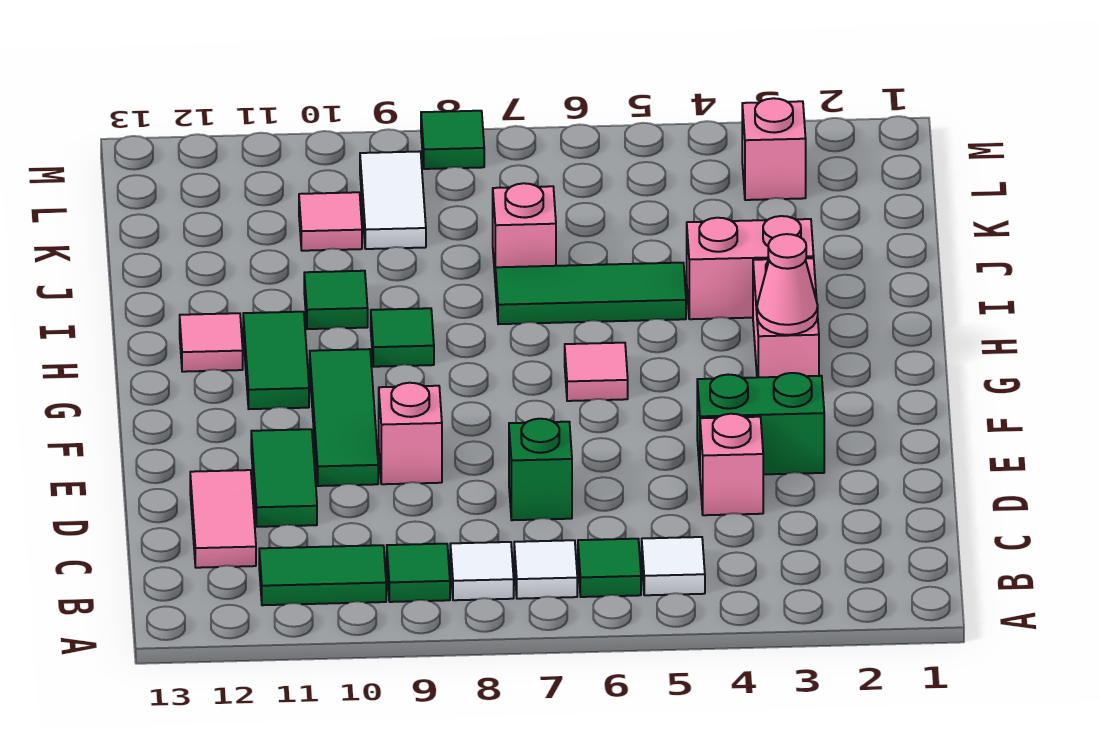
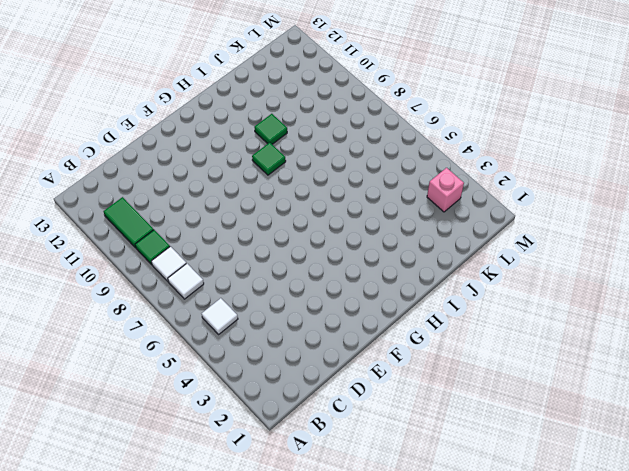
none -> green tile B6 level 1
none -> pink tile C12:D12 level 1
none -> pink brick D4 level 1

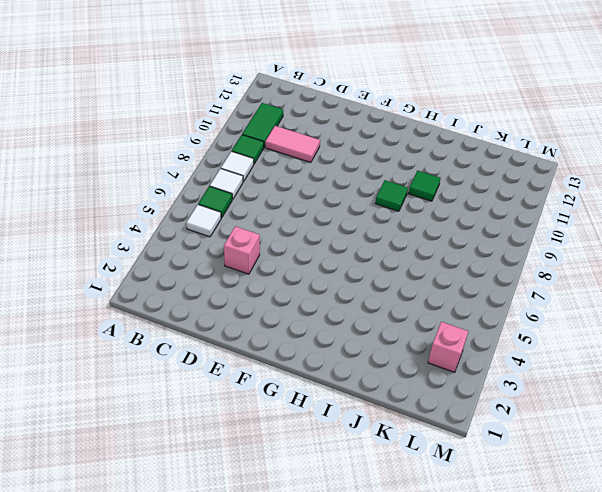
pink tile C10:D10 level 1 -> pink tile C12:D12 level 1
none -> green brick D7 level 1
none -> green tile D11:E11 level 1
none -> green brick E3:E4 level 1

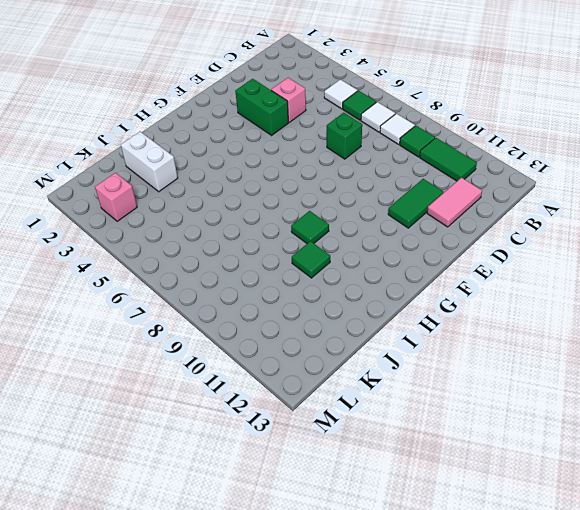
white brick J2:J3 level 1 -> none
none -> pink brick E9 level 1
none -> green tile E10:G10 level 1
none -> pink brick G3:H3 level 1

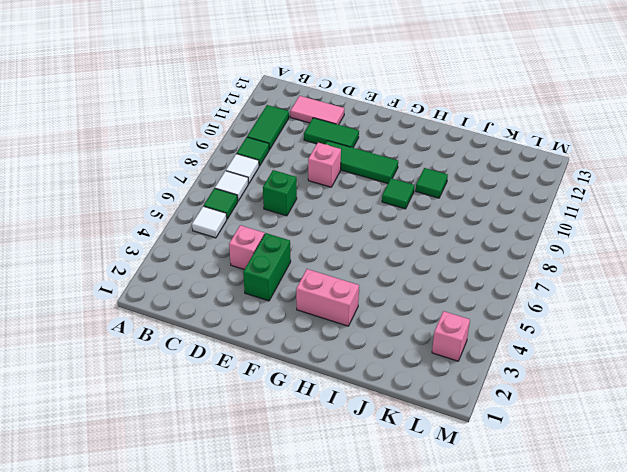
none -> pink tile G6 level 1
none -> green tile G11:H11 level 1
none -> pink tile H12 level 1

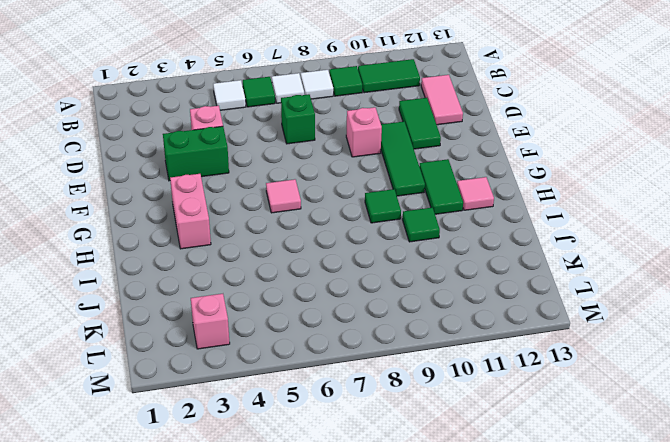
none -> pink brick I3:I4 level 1
none -> green tile I5:I7 level 1
none -> pink brick J7 level 1

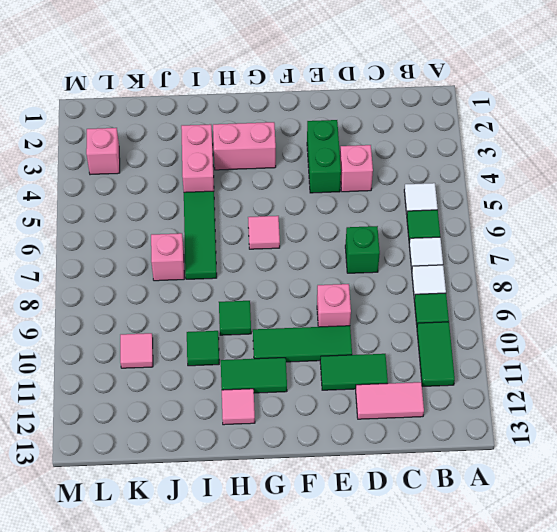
none -> white tile K9:L9 level 1
none -> green tile M8 level 1
none -> pink cone G3 level 2

